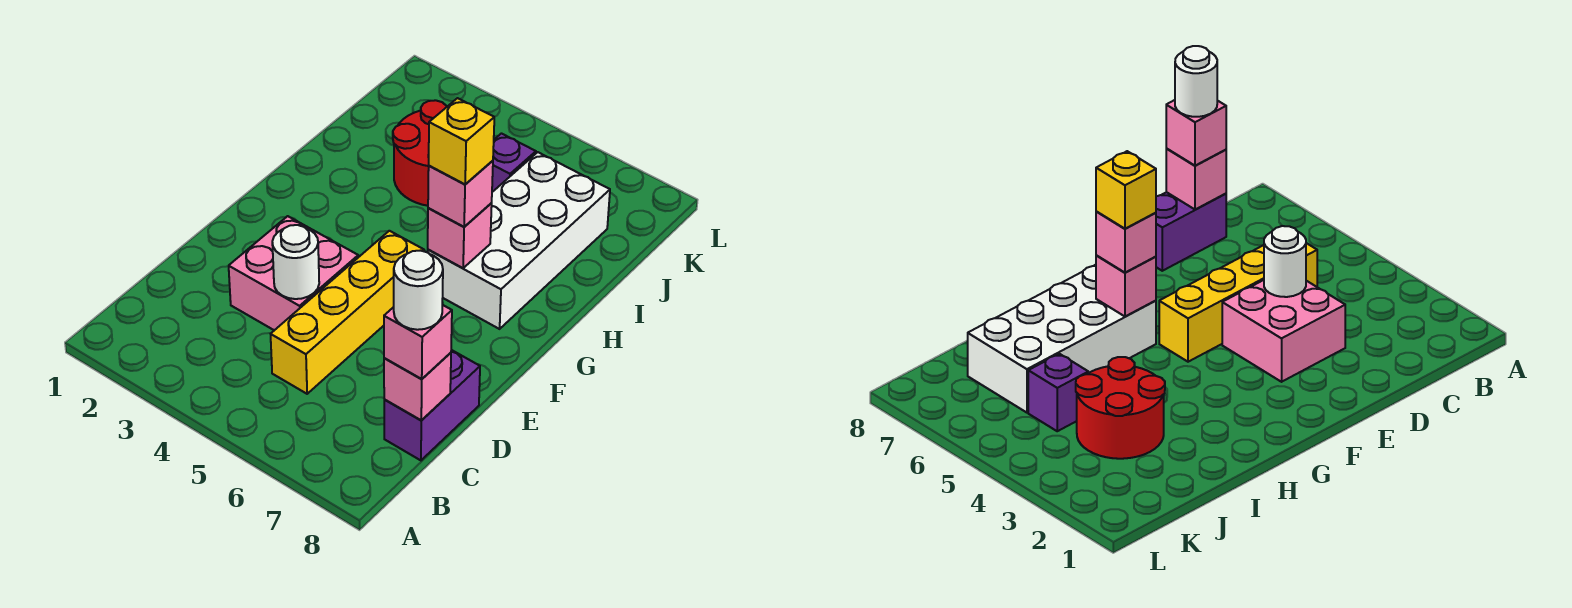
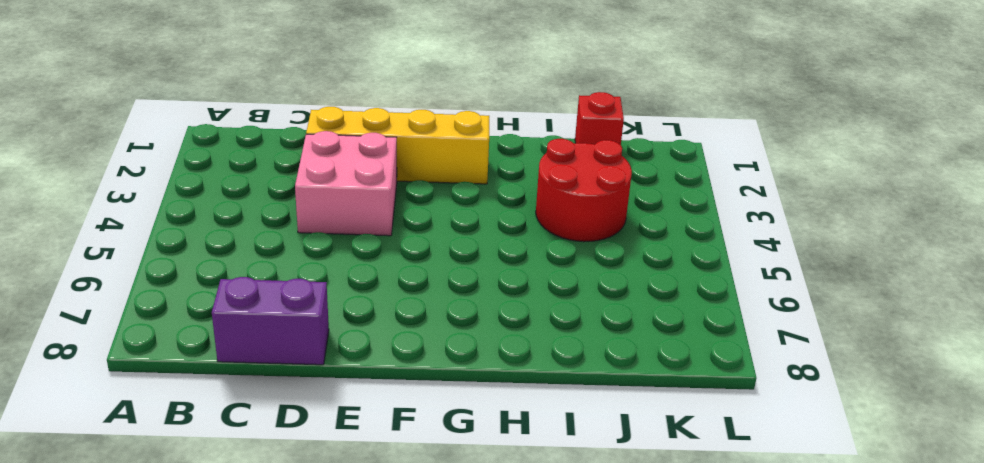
yellow brick D2:G2 level 1 -> yellow brick C5:F5 level 1
red brick J1 level 1 -> none
none -> white brick G6:J7 level 1
none -> purple brick J5 level 1
none -> pink brick C8 level 2

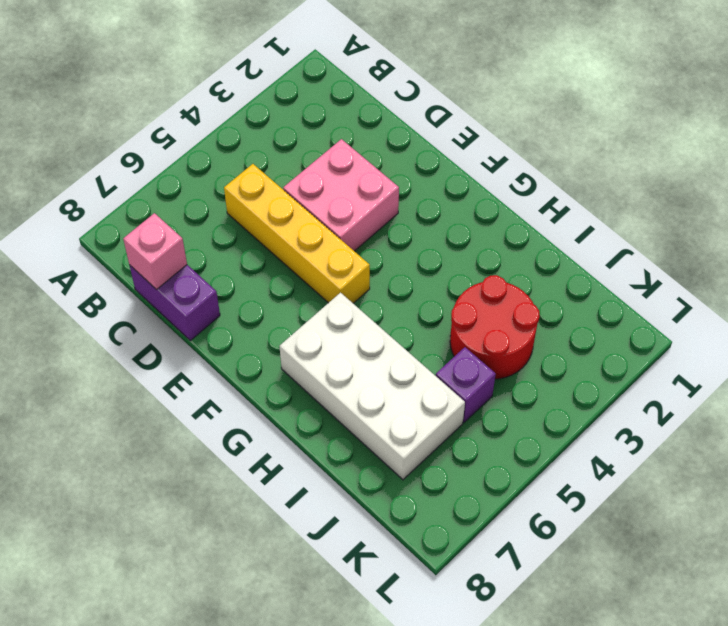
none -> white round brick D4 level 2
none -> pink brick G6 level 2
none -> pink brick C8 level 3

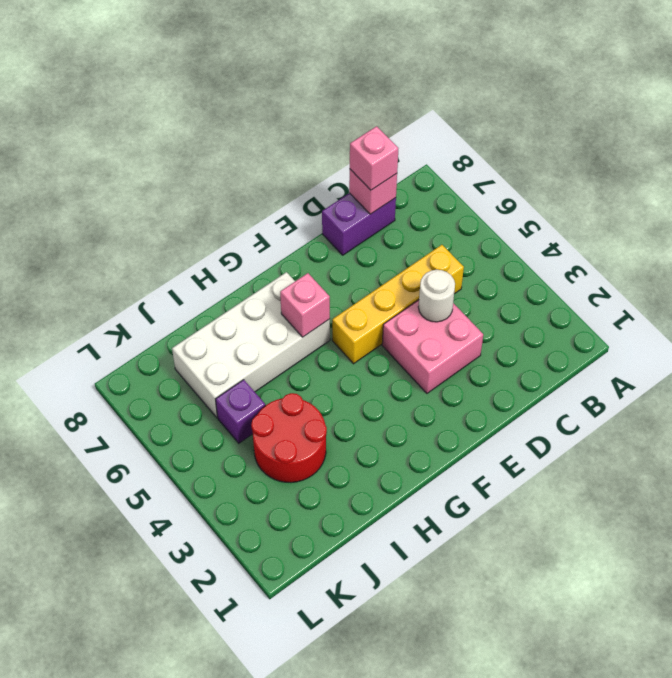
none -> pink brick G6 level 3
none -> white round brick C8 level 4
none -> yellow brick G6 level 4

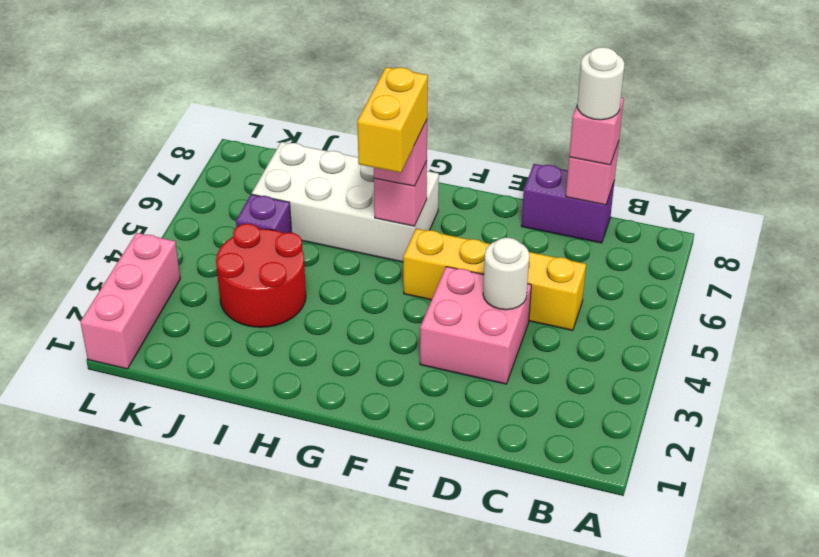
yellow brick G5:G6 level 4 -> yellow brick G6 level 4
pink brick L1:L3 level 1 -> none

